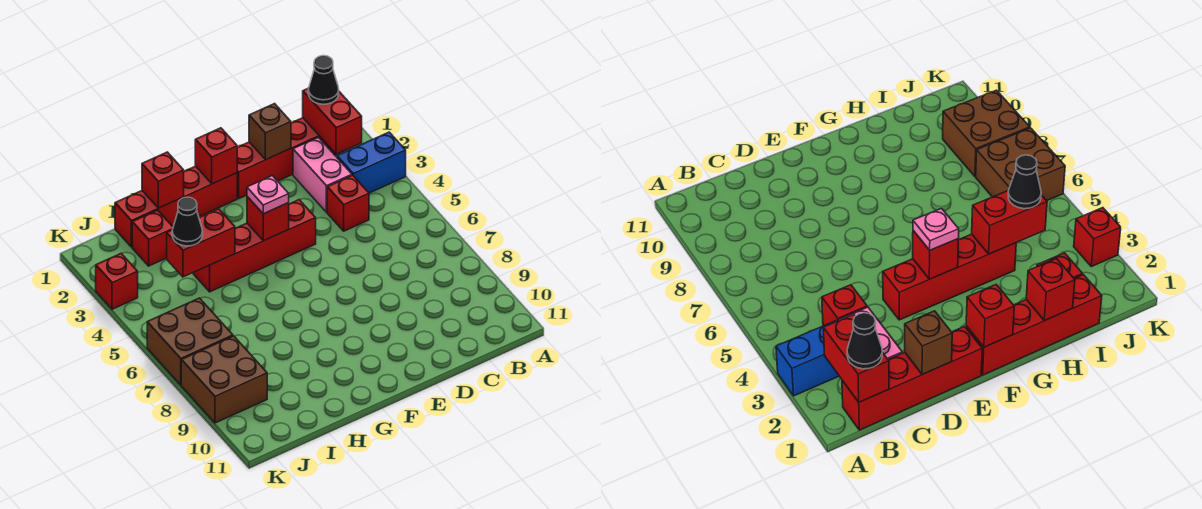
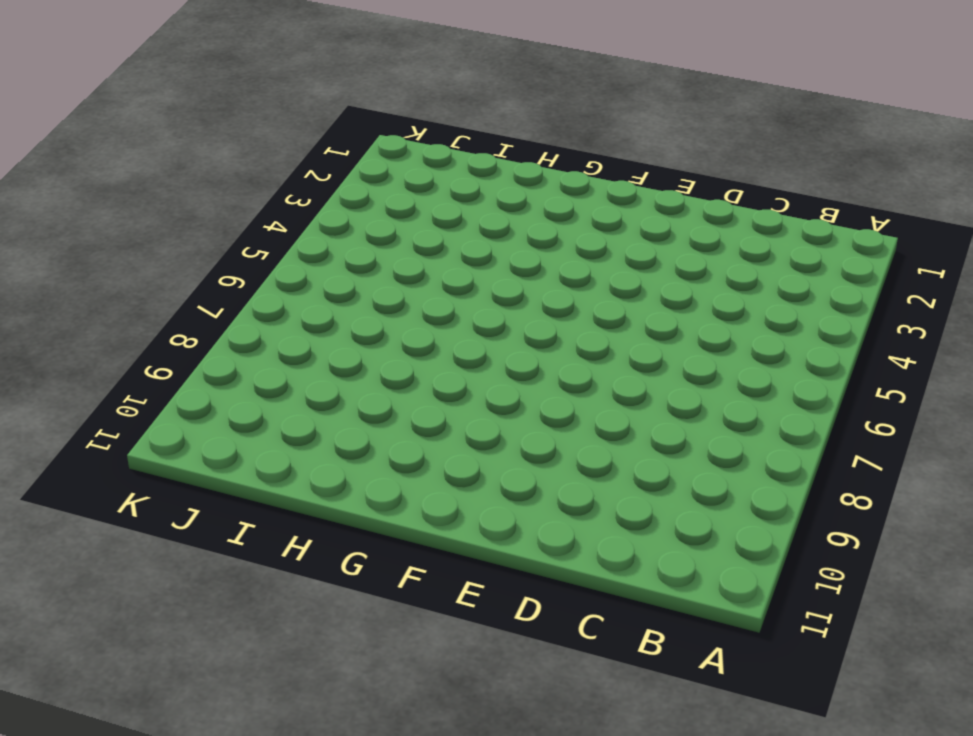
none -> blue brick A3:B3 level 1
none -> red brick B1:E1 level 1
none -> pink brick C2:C3 level 1

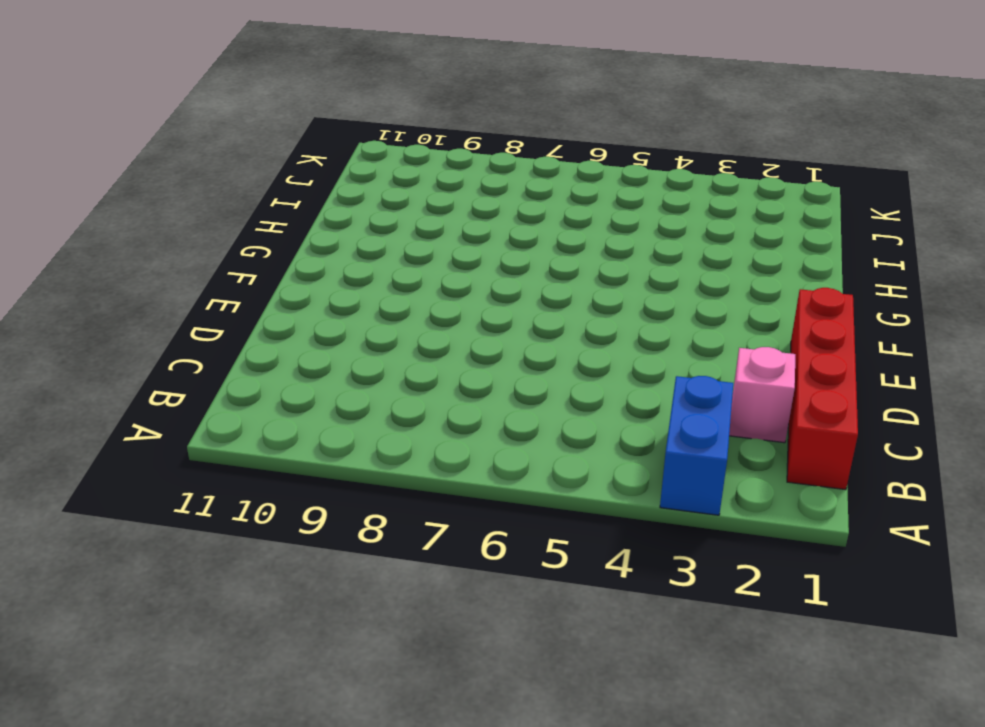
pink brick C2 level 1 -> pink brick C2:C3 level 1
none -> red brick C4 level 1
none -> red brick E4:H4 level 1
none -> red brick F1:I1 level 1

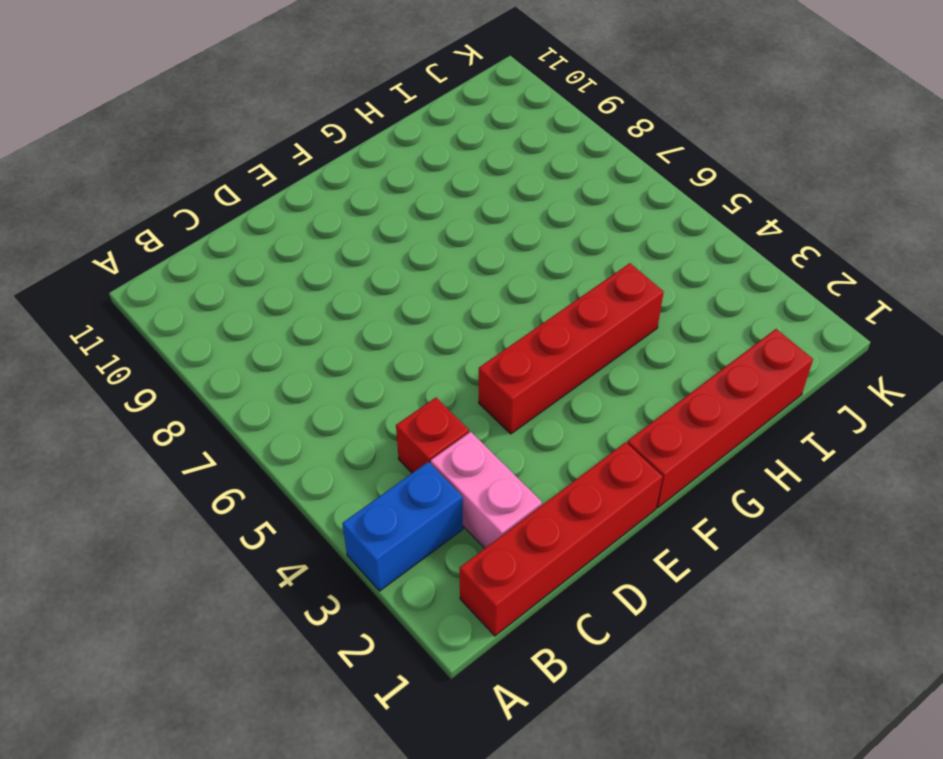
none -> red brick I2 level 1
none -> brown brick J6:K7 level 1
none -> brown brick J8:K9 level 1

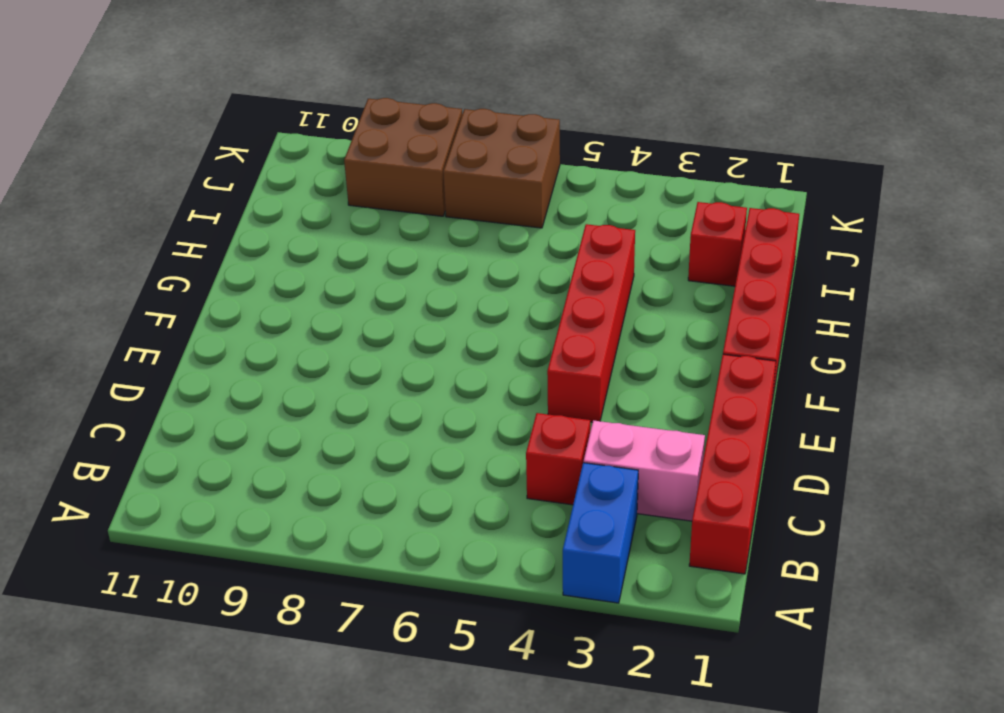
none -> red brick K3 level 1
none -> red brick B1:B2 level 2
none -> brown brick D1 level 2

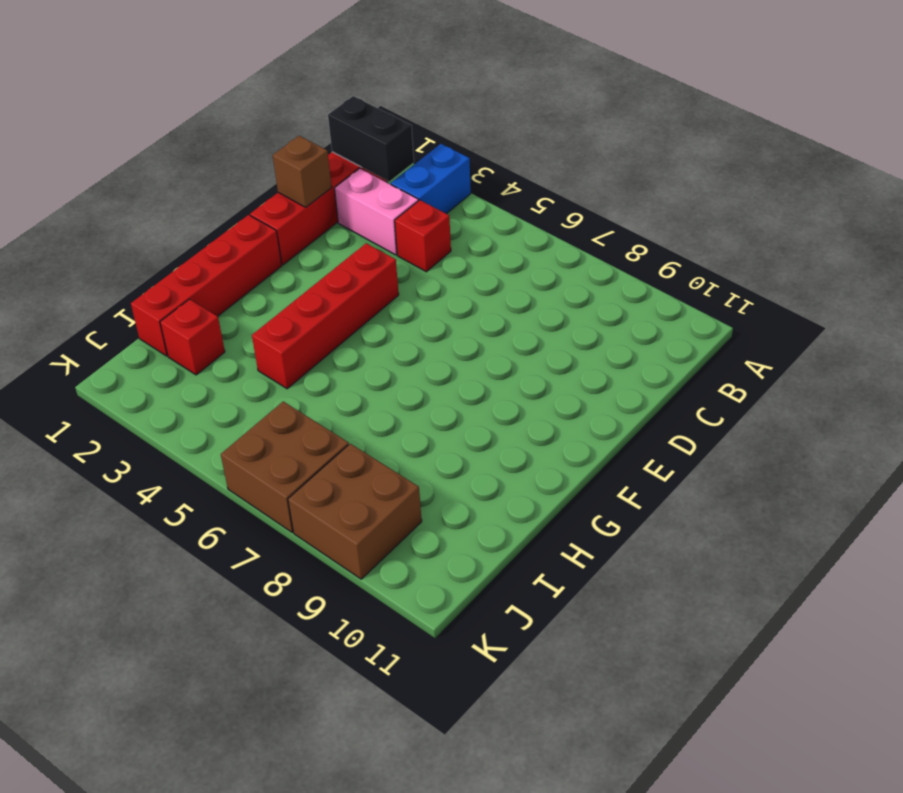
black brick B1:B2 level 2 -> red brick B1:B2 level 2
none -> red brick K3 level 1
none -> red brick F1 level 2
none -> red brick F4 level 2

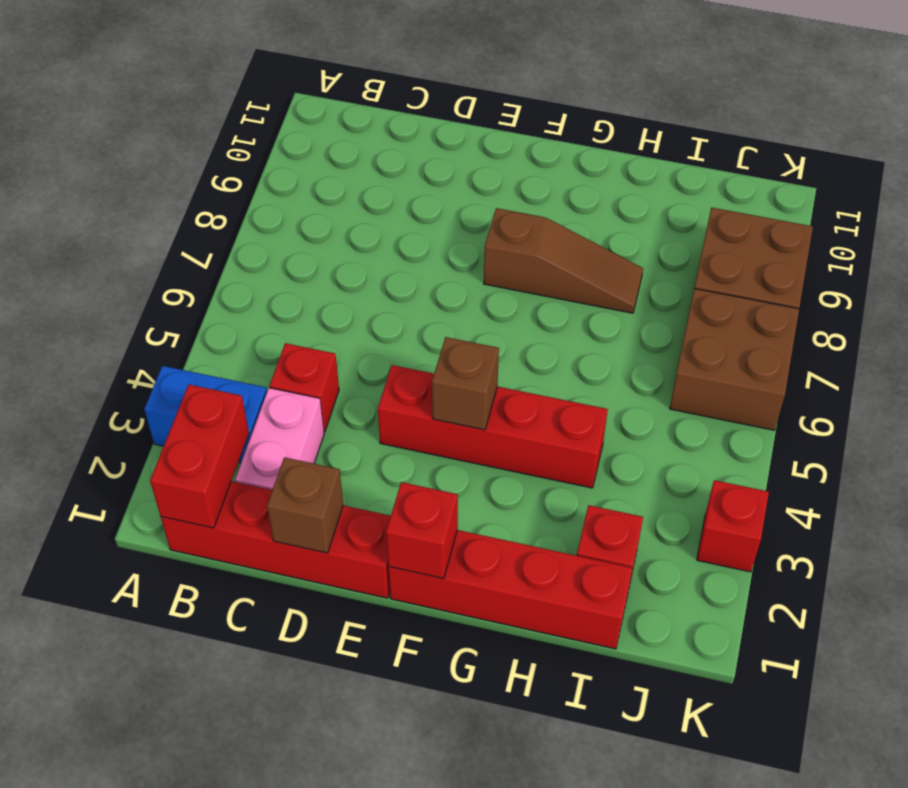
brown brick F4 level 2 -> red brick F4 level 2
brown slope F8:H8 level 1 top F -> none
none -> red brick H1 level 2
none -> red brick H4:I4 level 2
none -> black cone B1 level 3

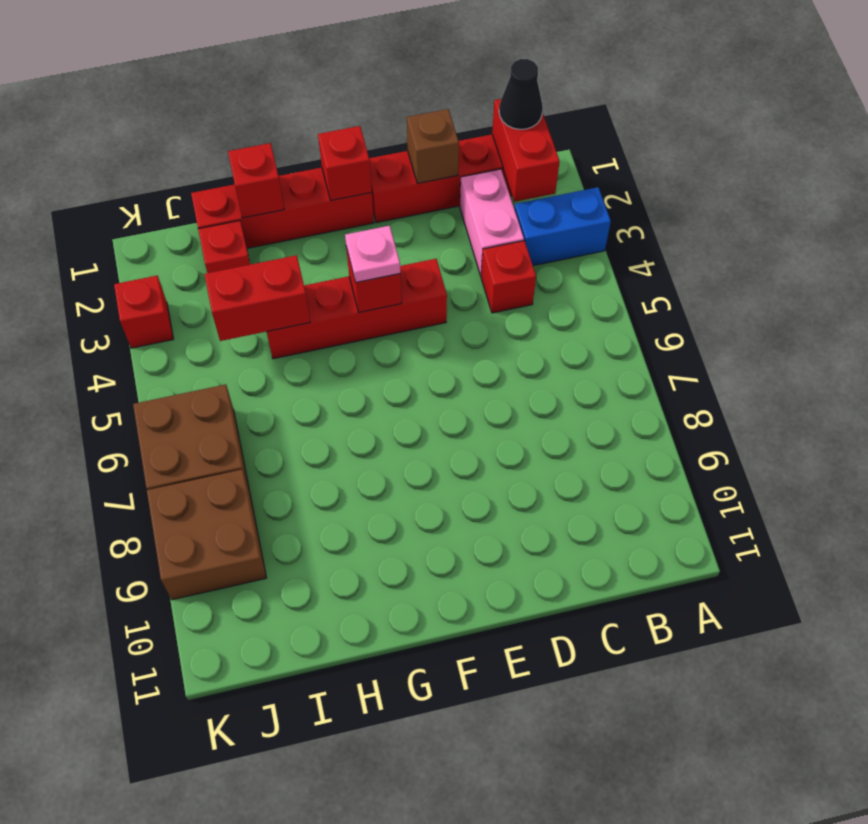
none -> black cone I4 level 3

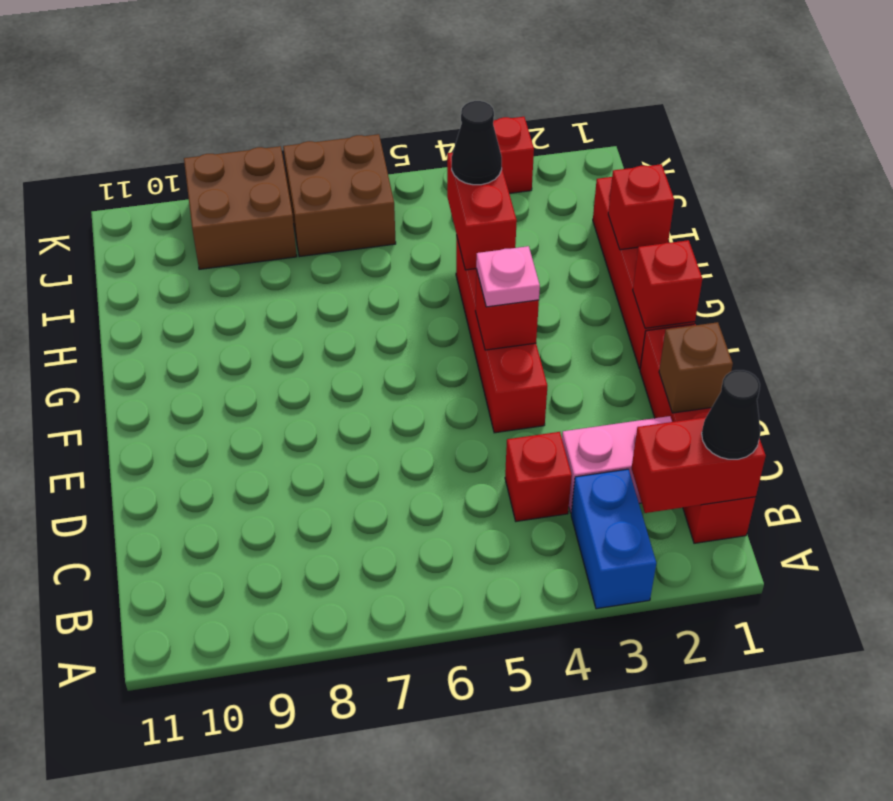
none -> red brick I2 level 1

